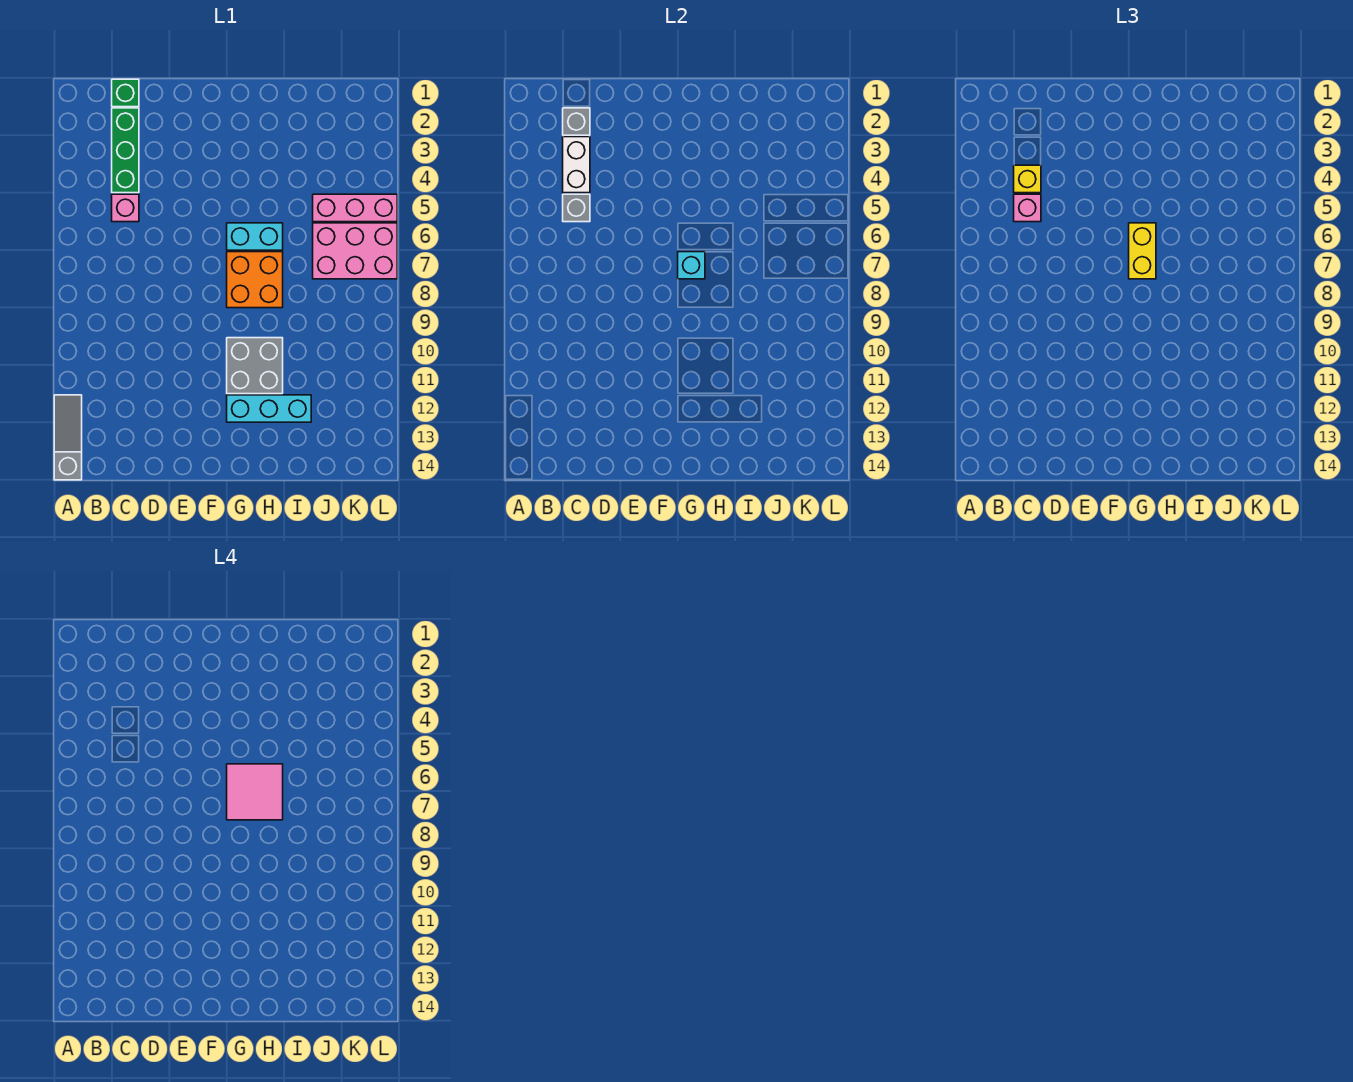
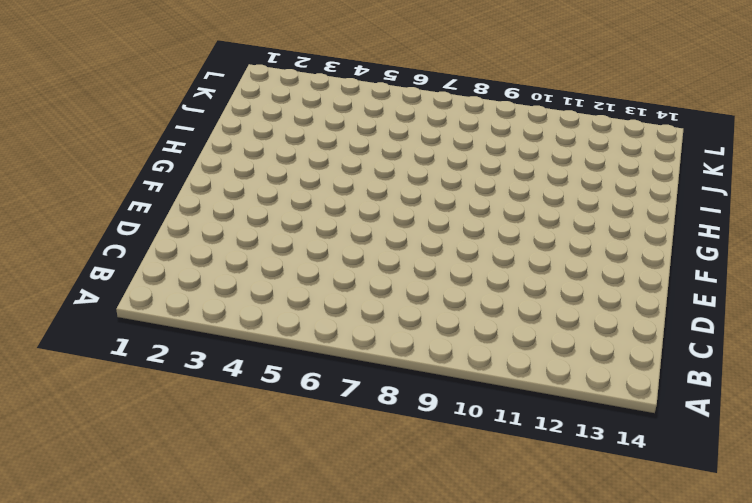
none -> grey slope A12:A14 level 1 top 14
none -> green brick C1 level 1
none -> green brick C2:C4 level 1

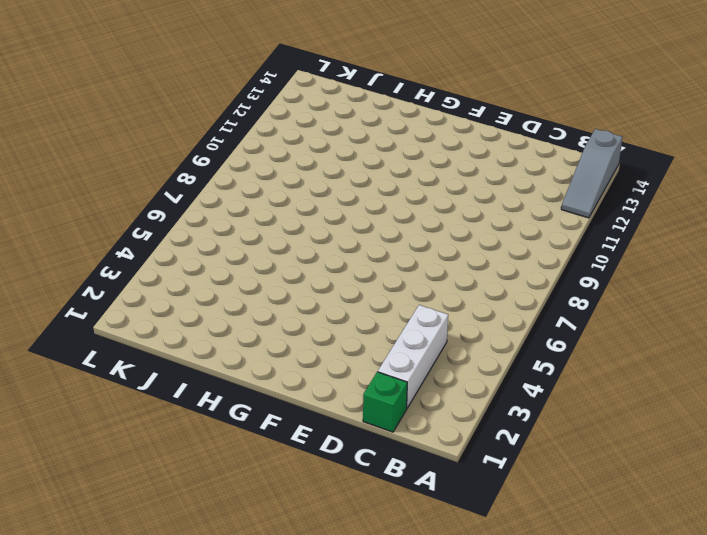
white brick C2:C4 level 1 -> green brick C2:C4 level 1
none -> pink brick C5 level 1
none -> cyan brick G6:H6 level 1
none -> orange brick G7:H8 level 1

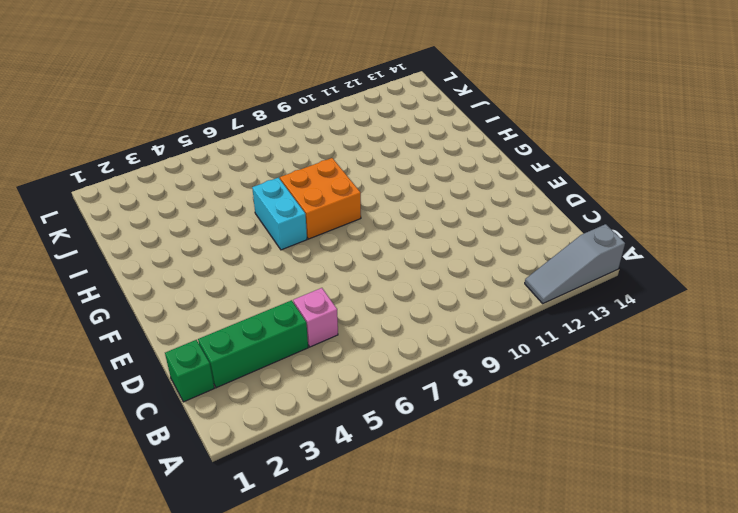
none -> grey brick G10:H11 level 1
none -> cyan brick G12:I12 level 1
none -> pink brick J5:L5 level 1

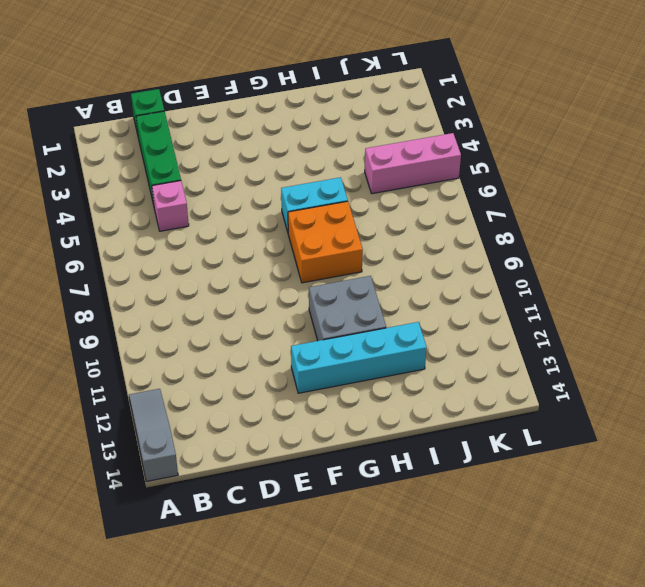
cyan brick F12:I12 level 1 -> cyan brick G12:I12 level 1
none -> pink brick J6:L7 level 1
none -> grey brick C2 level 2
none -> white brick C3:C4 level 2

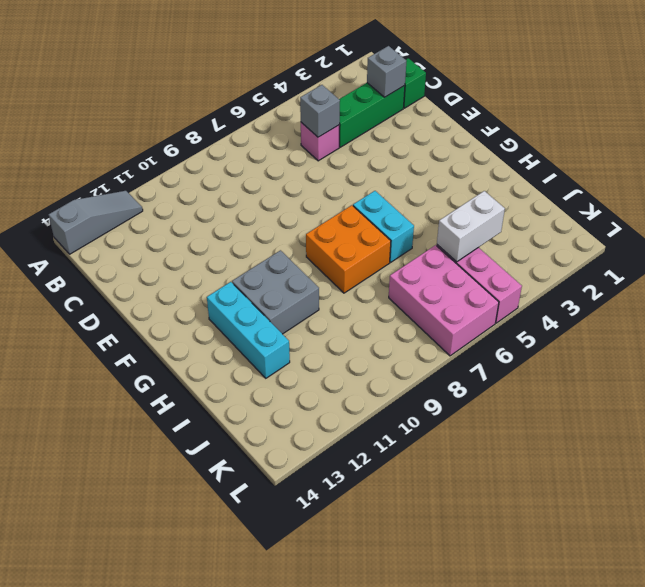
white brick J4:J5 level 2 -> white brick C3:C4 level 2
none -> cyan brick G7 level 2
none -> yellow brick C4 level 3
none -> pink brick C5 level 3

